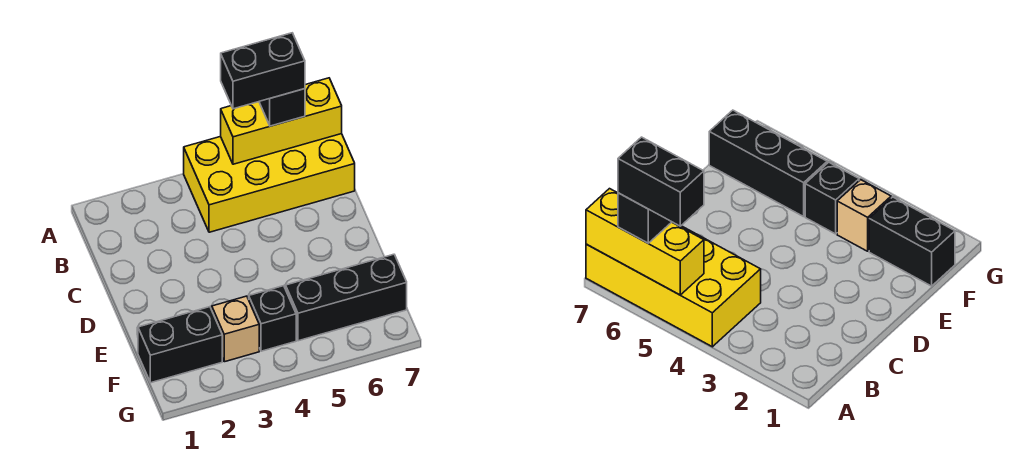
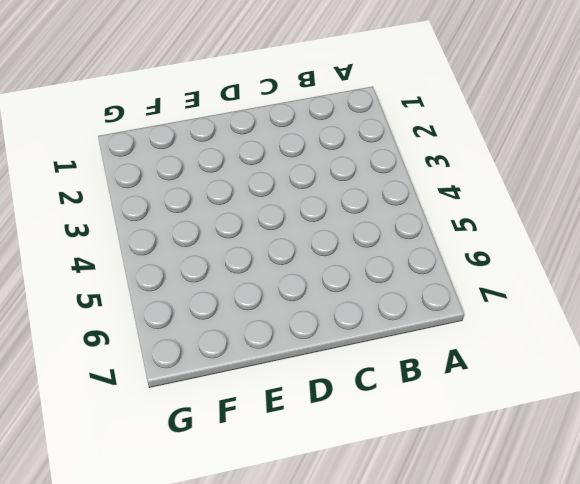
none -> yellow brick A4:B7 level 1
none -> black brick F1:F2 level 1

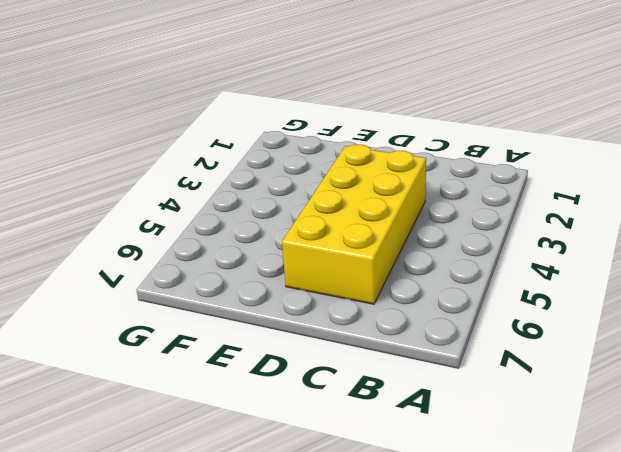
yellow brick C3:D6 level 1 -> yellow brick A4:B7 level 1
none -> black brick F1:F2 level 1
none -> tan brick F3 level 1

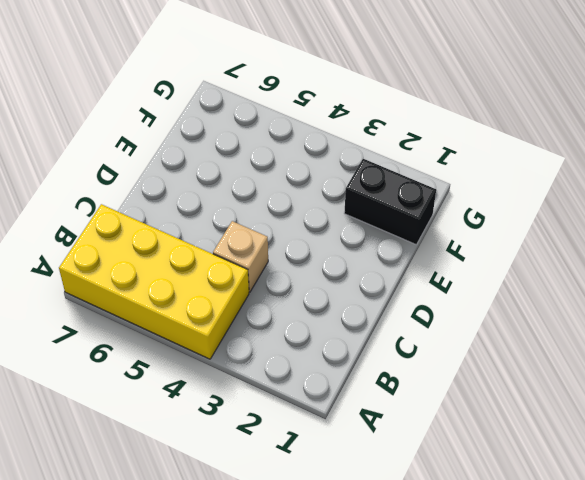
tan brick C4 level 1 -> tan brick F3 level 1
none -> black brick F4 level 1
none -> black brick F5:F7 level 1

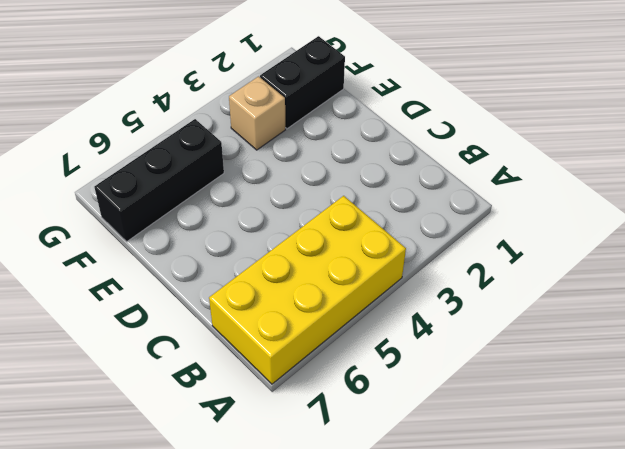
none -> black brick F4 level 1
none -> yellow brick A5:A7 level 2

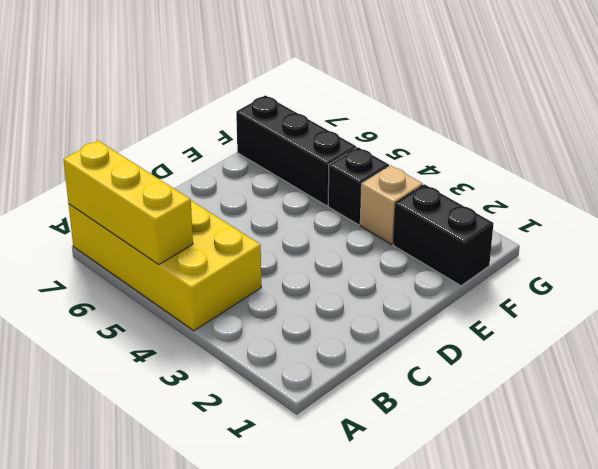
none -> black brick A6 level 3
none -> black brick A5:A6 level 4

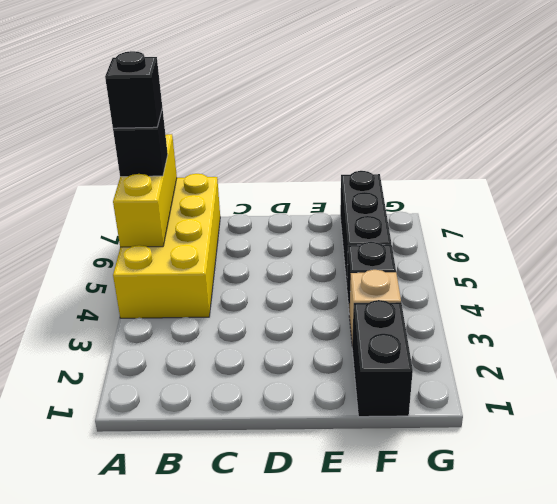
black brick A6 level 4 -> black brick A5:A6 level 4

